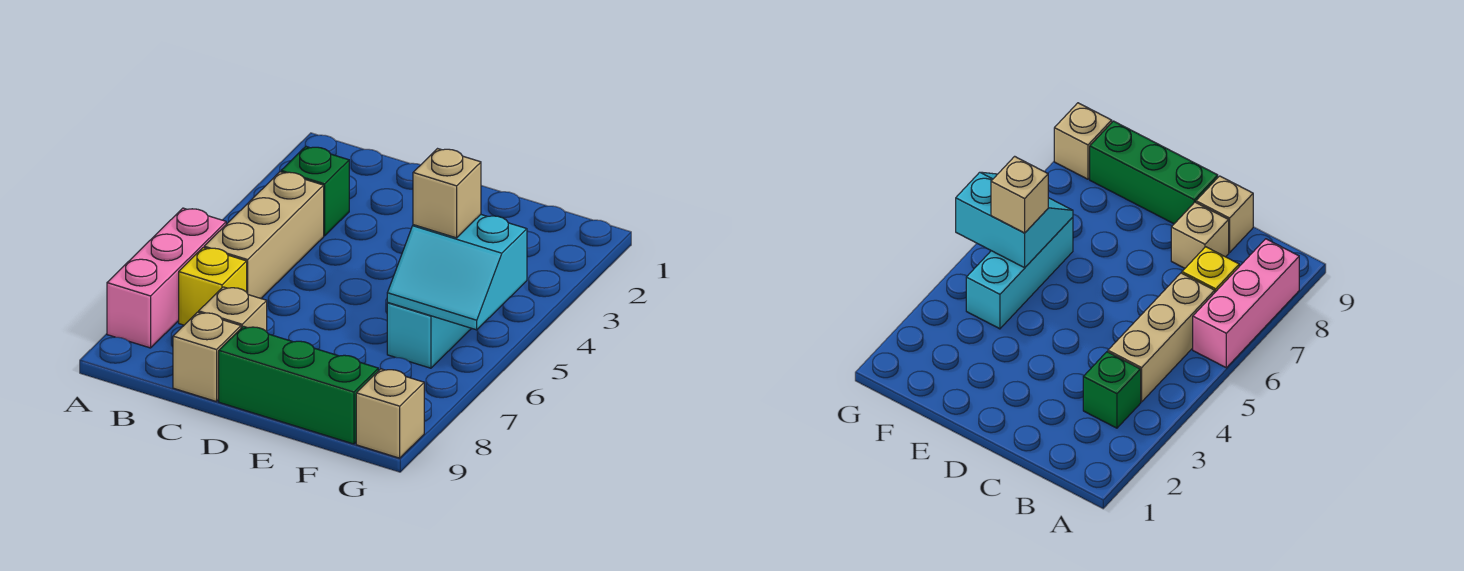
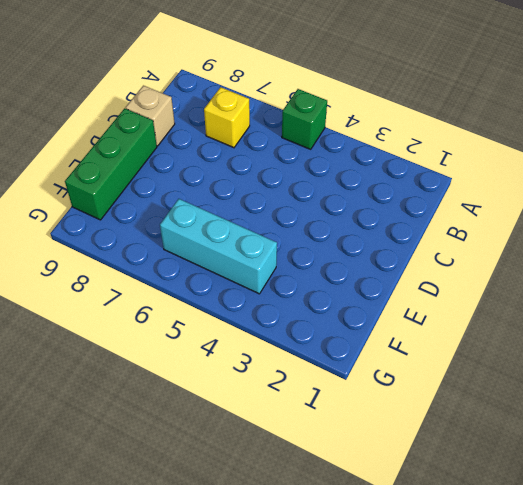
green brick A5 level 1 -> green brick B3 level 1
none -> pink brick A6:A8 level 1
none -> tan brick B4:B6 level 1

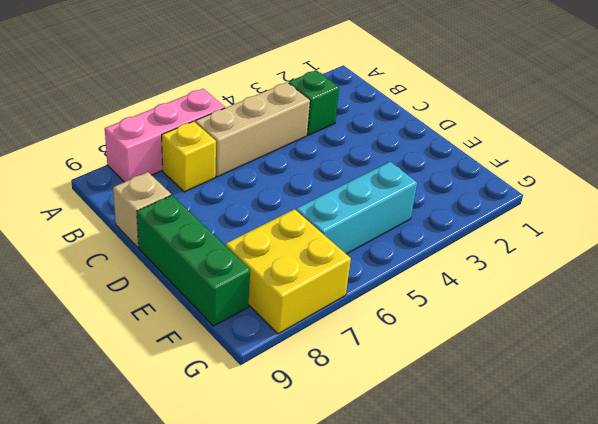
yellow brick F7:G8 level 1 -> none
none -> tan brick C8 level 1
none -> tan brick G9 level 1

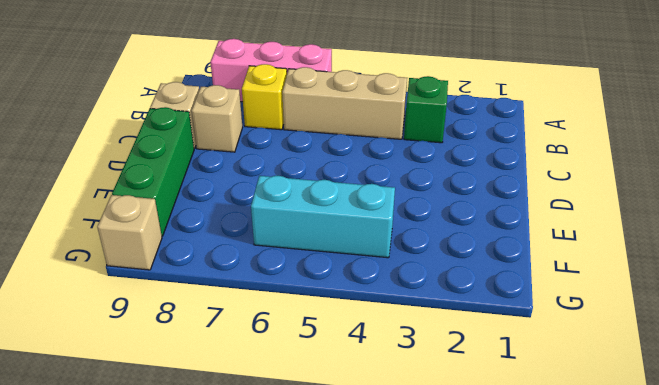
none -> cyan slope F5:G6 level 2 top 5
none -> tan brick F5 level 3

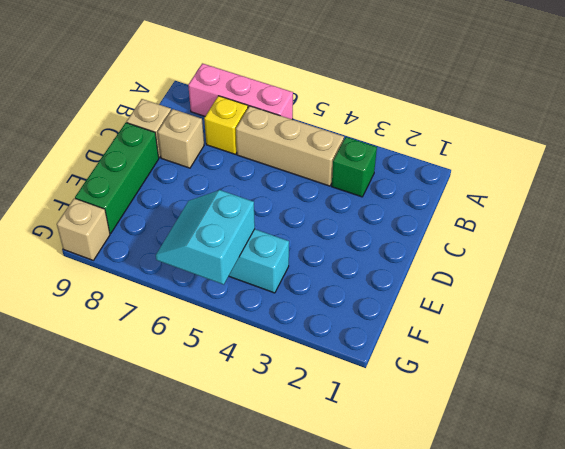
none -> tan brick F5 level 3

